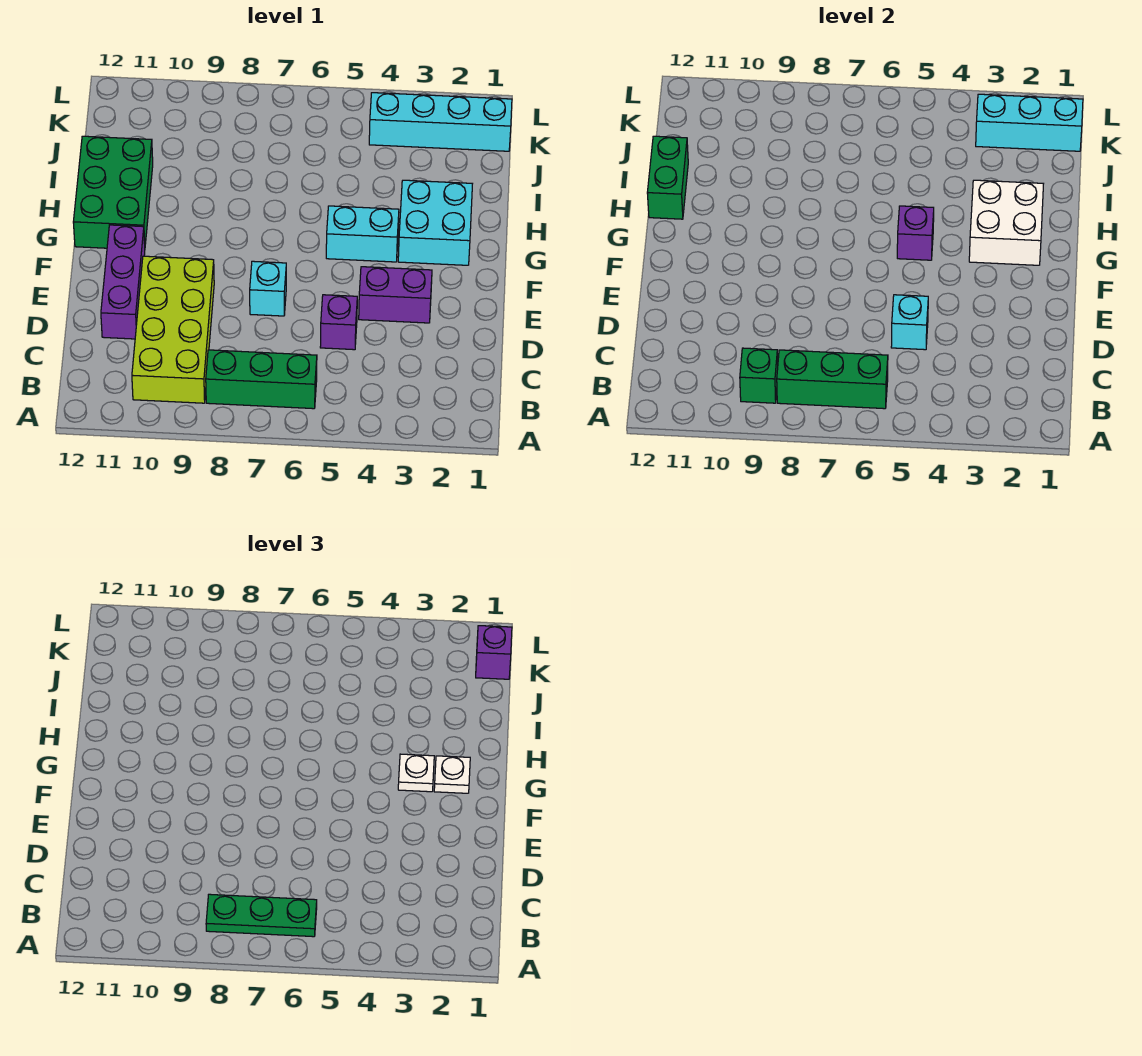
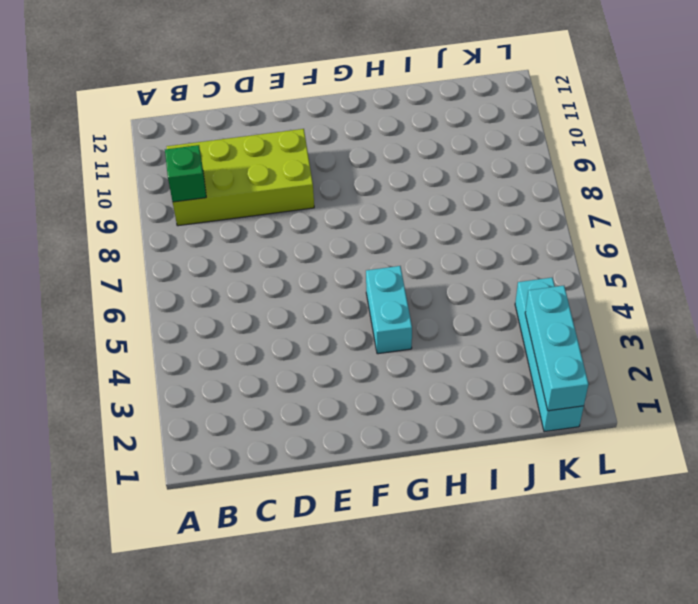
none -> green brick B6:B8 level 1
none -> purple brick D5 level 1
none -> purple brick D11:F11 level 1

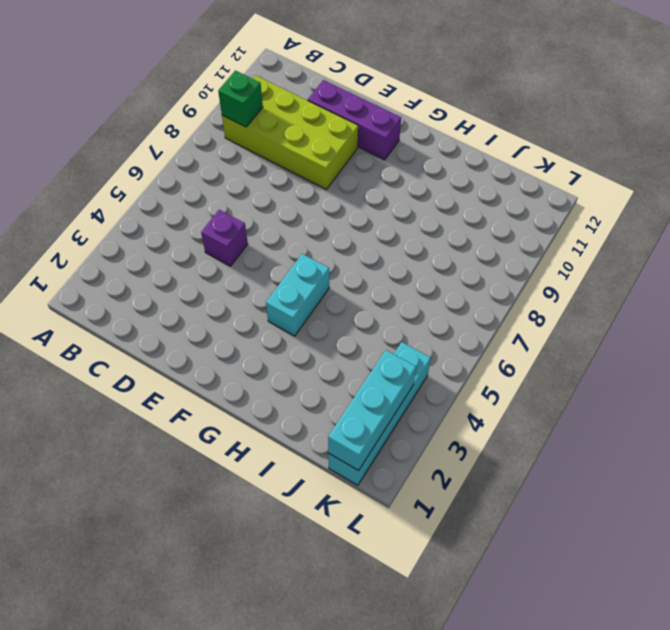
none -> green brick B6:B8 level 1
none -> purple brick E3:E4 level 1
none -> cyan brick E7 level 1

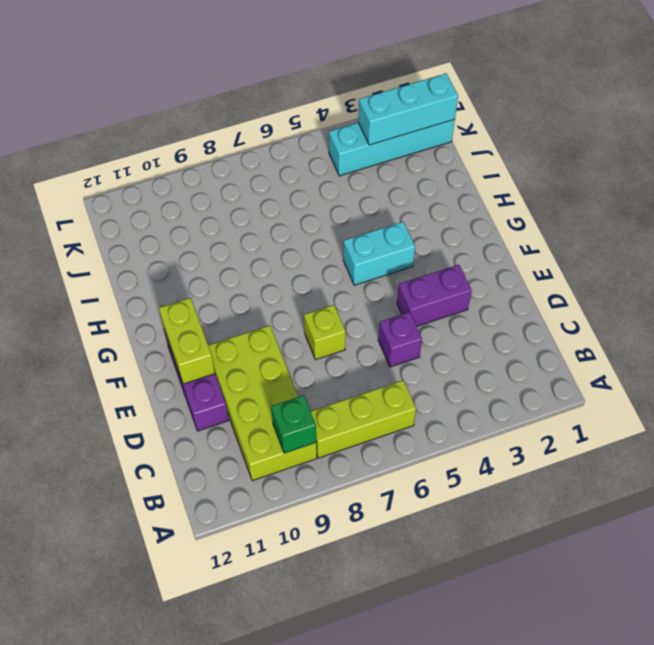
lime brick B6:B8 level 1 -> green brick B6:B8 level 1
lime brick E7 level 1 -> cyan brick E7 level 1
lime brick E11:F11 level 2 -> none
none -> cyan brick G2:H3 level 1
none -> green brick G11:I12 level 1
none -> green brick B6:B8 level 2

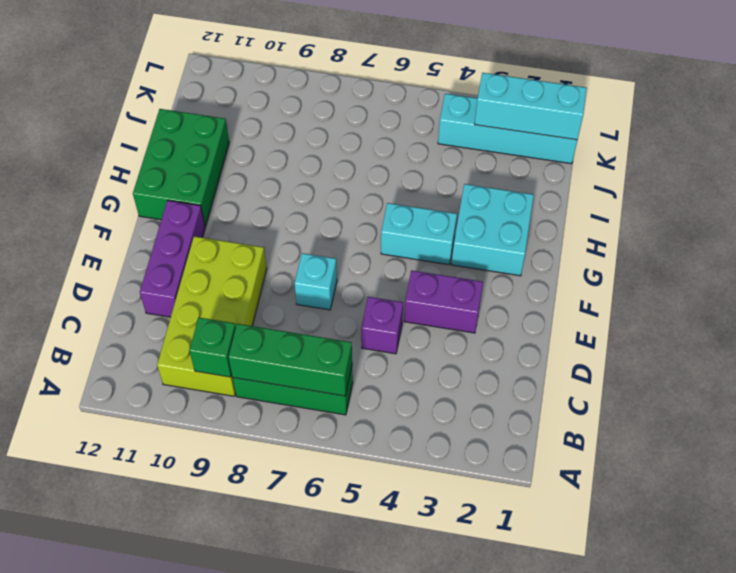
none -> cyan brick D5 level 2
none -> white brick G2:H3 level 2
none -> purple brick G5 level 2

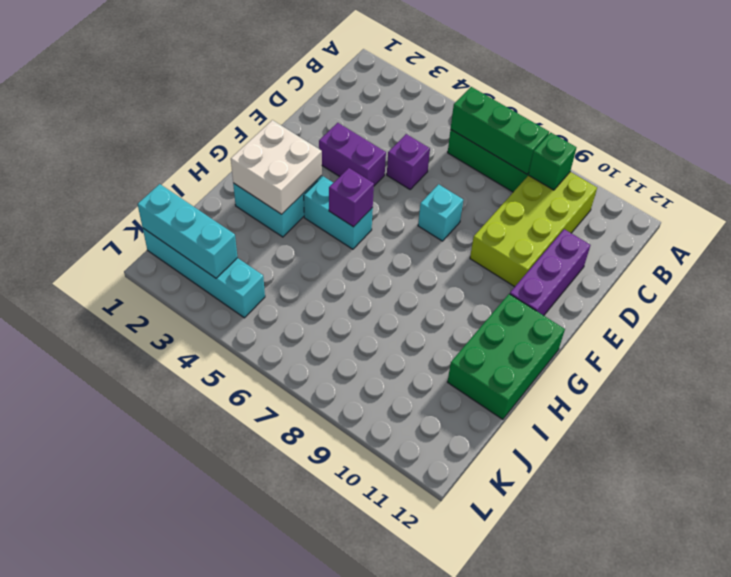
none -> cyan brick D5 level 2
none -> green brick H12:I12 level 2
none -> green plate B6:B8 level 3

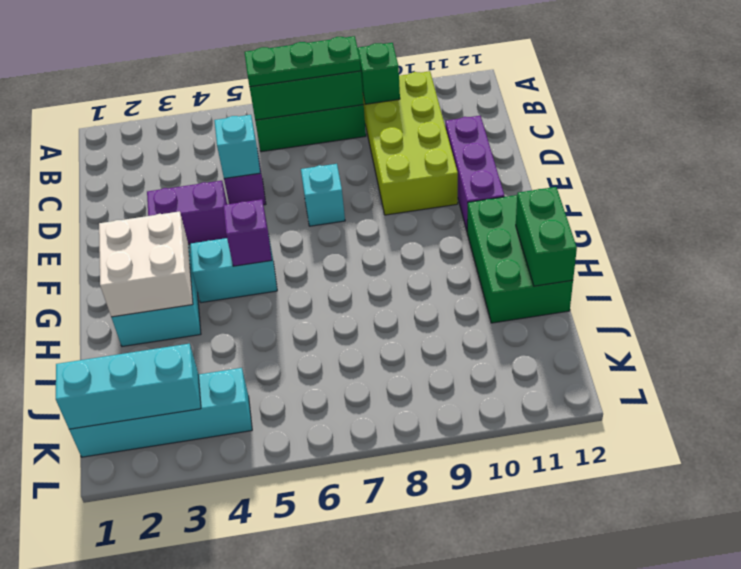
none -> white plate G2 level 3
none -> white plate G3 level 3
none -> purple brick K1 level 3

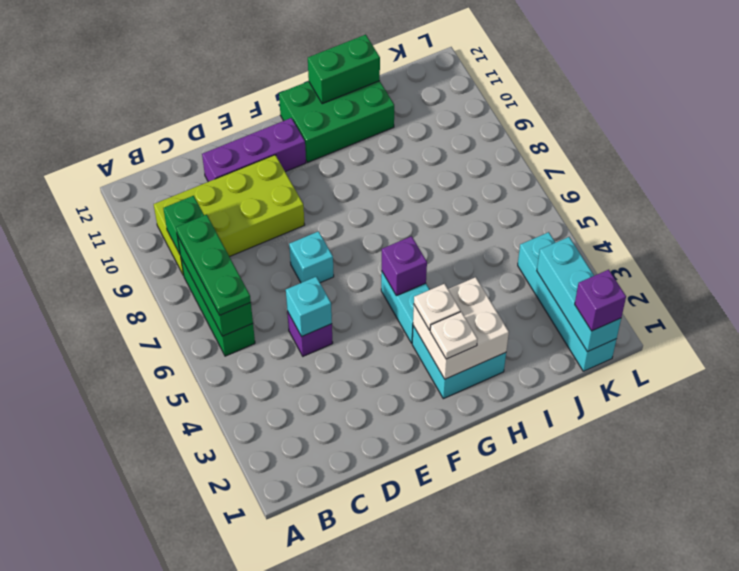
none -> purple brick E3:E4 level 1

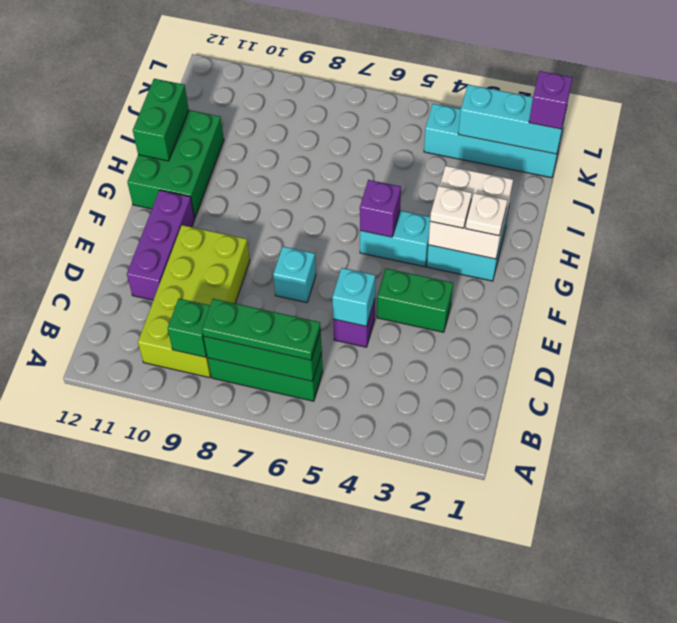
green brick E3:E4 level 1 -> purple brick E3:E4 level 1

